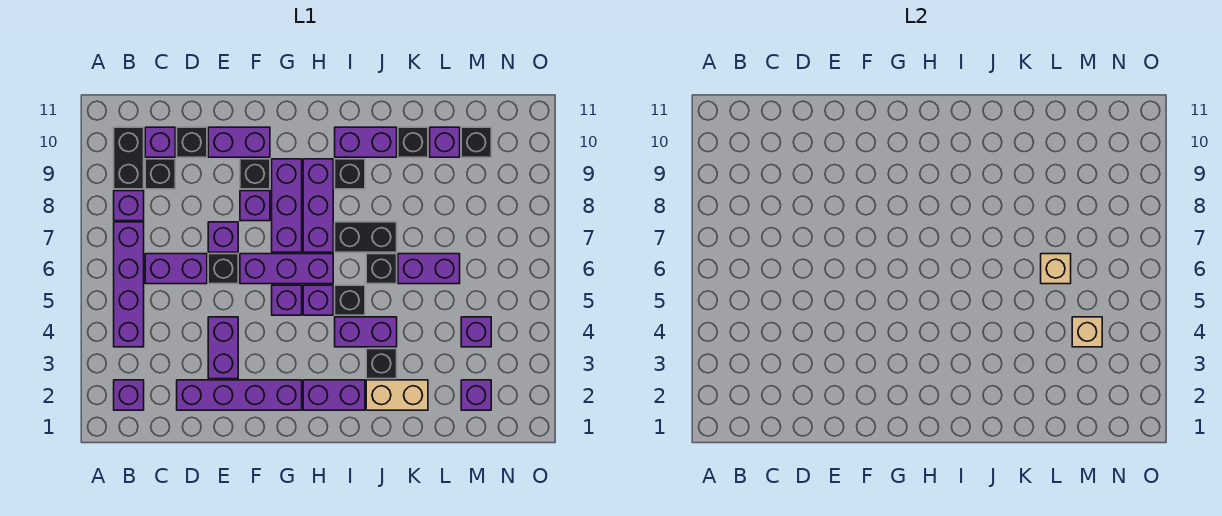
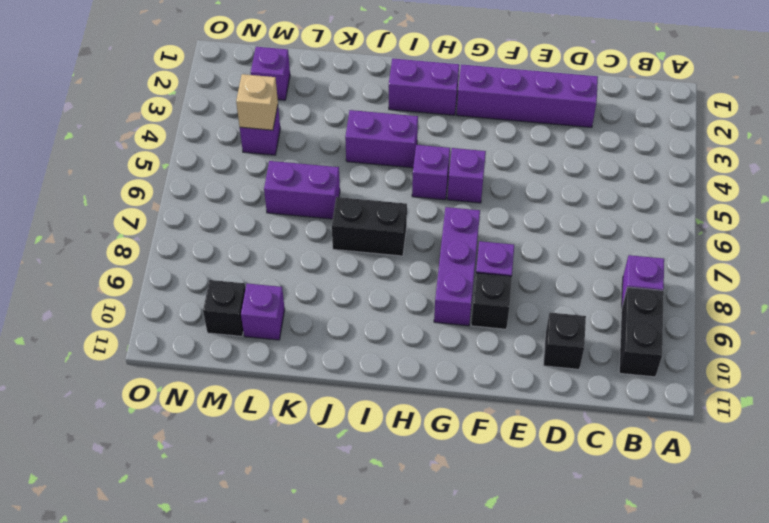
none -> purple brick B2 level 1
none -> purple brick B4:B7 level 1
none -> purple brick C6:D6 level 1
none -> black brick C9 level 1

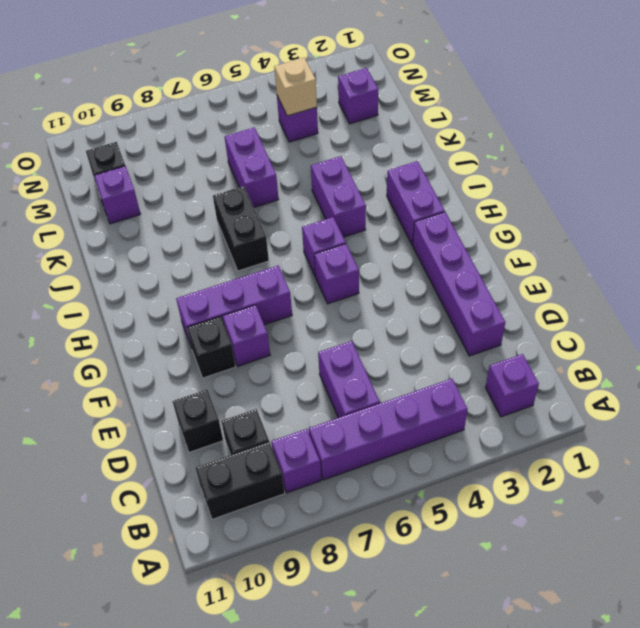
none -> purple brick C10 level 1
none -> purple brick E3:E4 level 1
none -> black brick E6 level 1
none -> purple brick E7 level 1

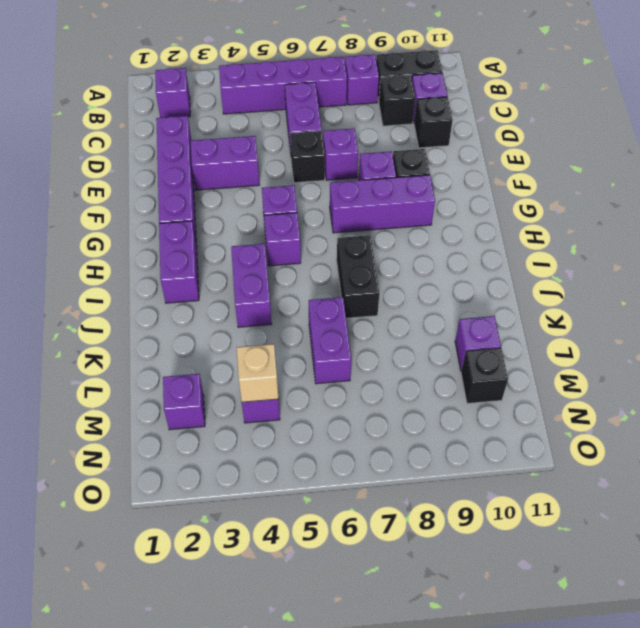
none -> purple brick E10:F10 level 1
none -> purple brick F6:H6 level 1
none -> purple brick H7:H9 level 1
none -> black brick I5 level 1

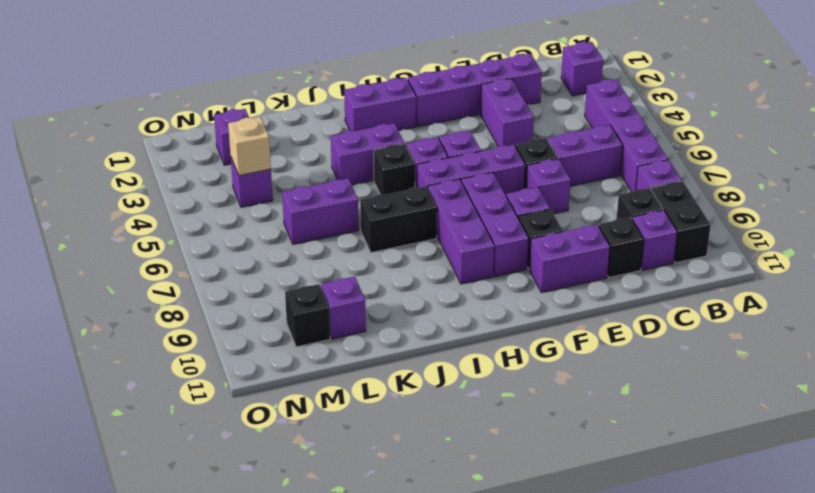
none -> black brick I9 level 1
none -> purple brick I10:J10 level 1
none -> tan brick J2:K2 level 1
none -> black brick J3 level 1

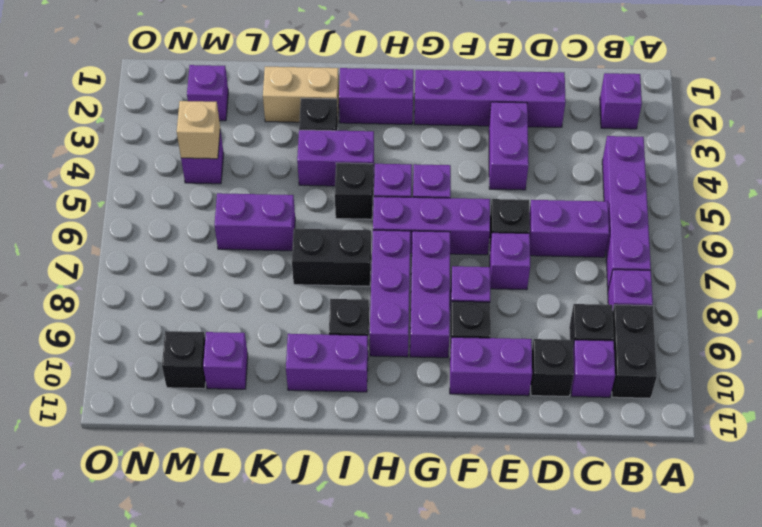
none -> black brick J6 level 1
none -> black brick K10 level 1
none -> tan brick L6 level 2

